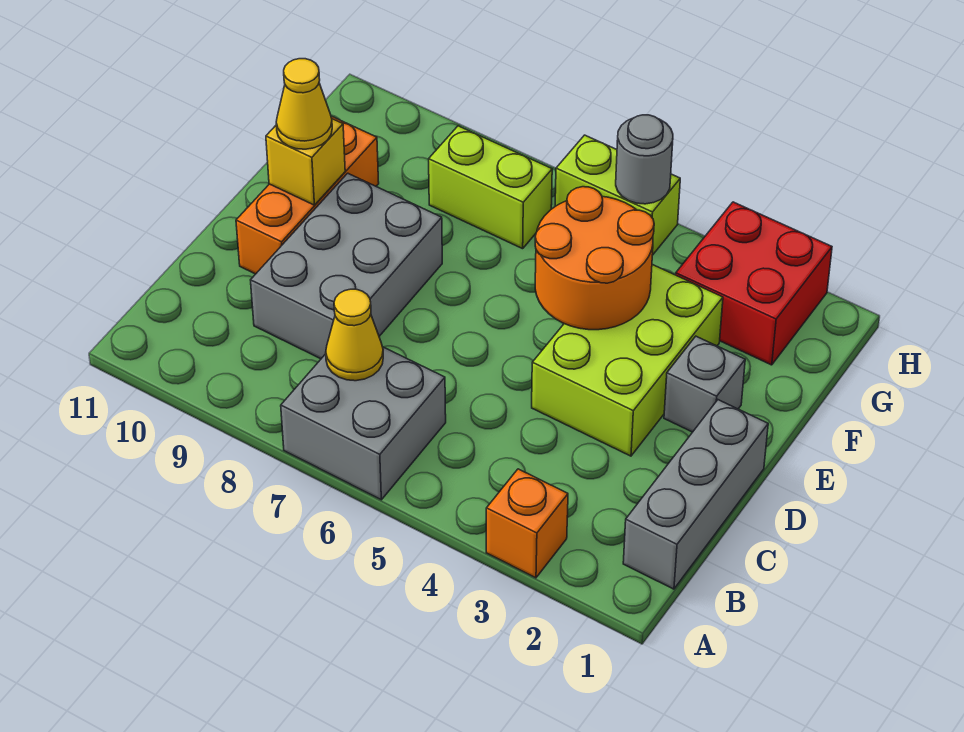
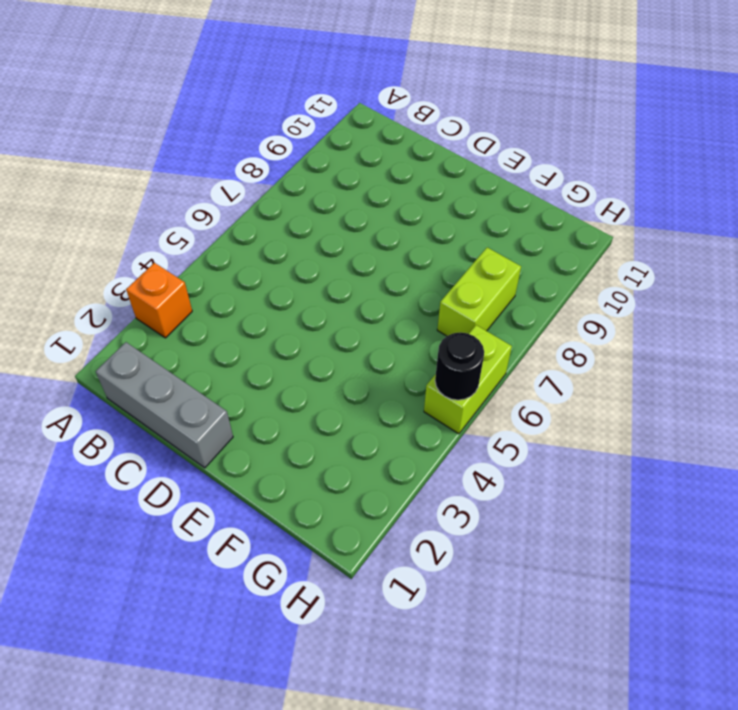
black round brick H5 level 2 -> grey round brick H5 level 2
none -> grey brick A6:B7 level 1
none -> grey brick C8:E9 level 1
none -> lime brick D3:F4 level 1

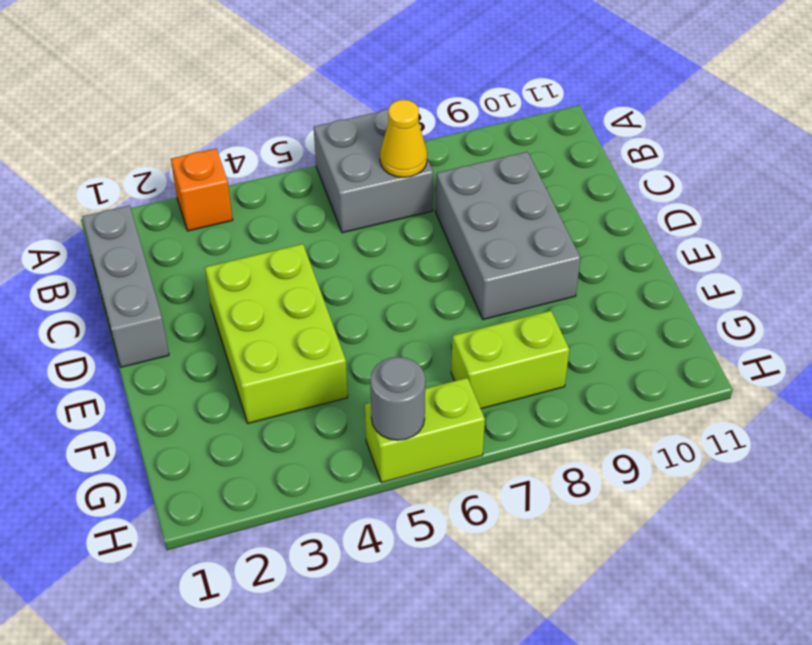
none -> orange brick D10:F10 level 1
none -> grey brick E2 level 1
none -> red brick G2:H3 level 1

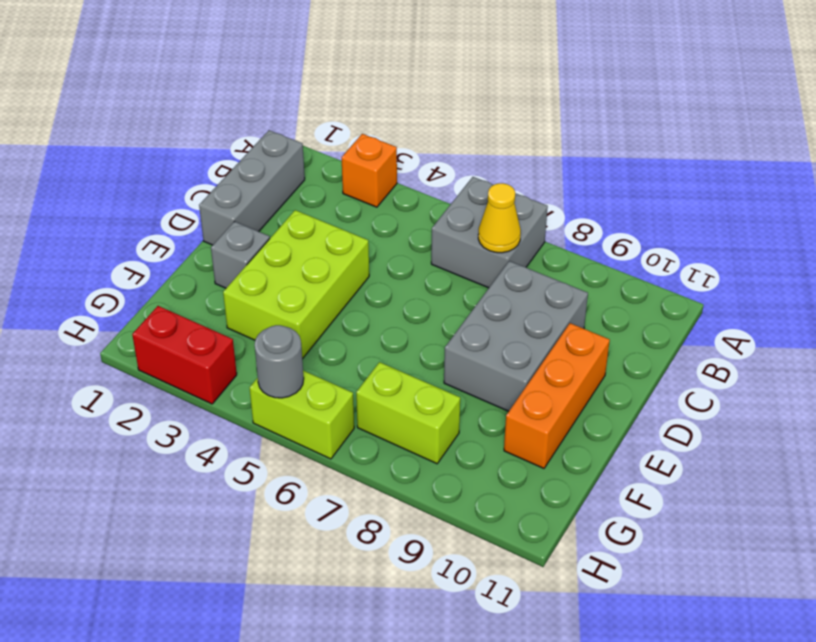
red brick H2:H3 level 1 -> red brick G2:H3 level 1
none -> orange round brick E4:F5 level 2
none -> yellow brick E10 level 2
none -> yellow cone E10 level 3

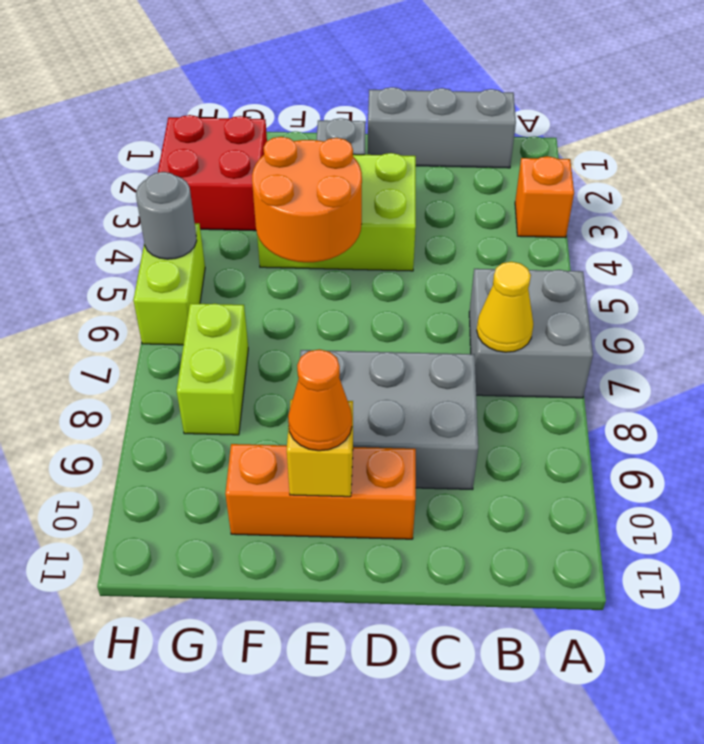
orange cone E10 level 3 -> yellow cone E10 level 3

